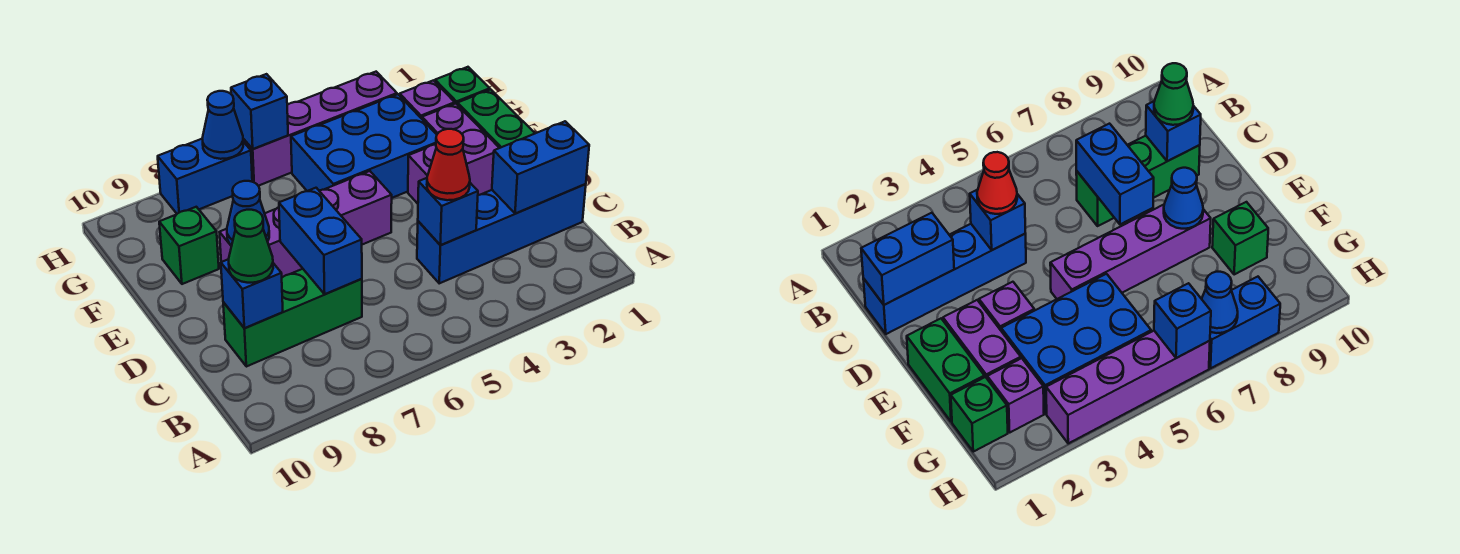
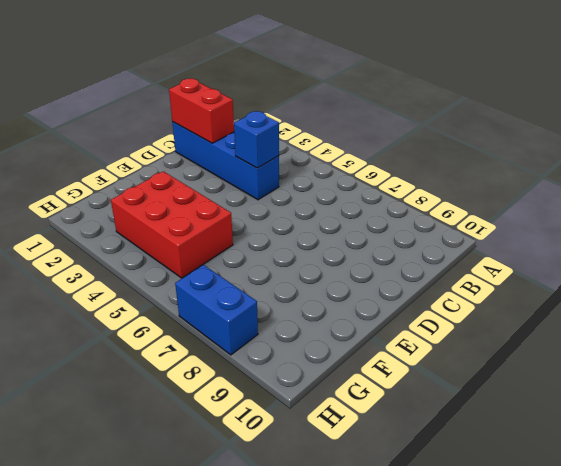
red brick C1:C2 level 2 -> blue brick C1:C2 level 2
red brick F3:G5 level 1 -> blue brick F3:G5 level 1
none -> green brick C7:C9 level 1
none -> green brick E1:F1 level 1
none -> purple brick E2:F2 level 1

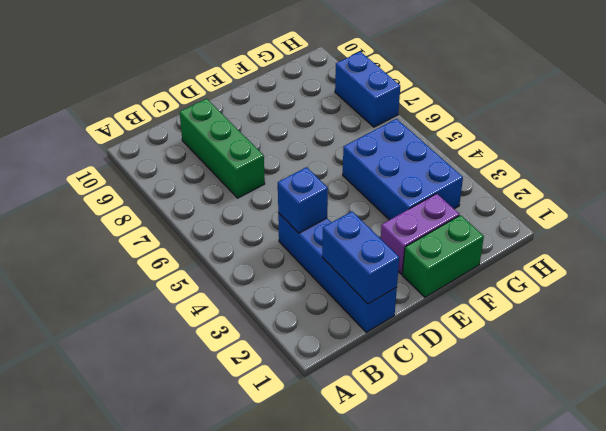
none -> purple brick E3 level 1
none -> purple brick E5:E8 level 1
none -> green brick F9 level 1

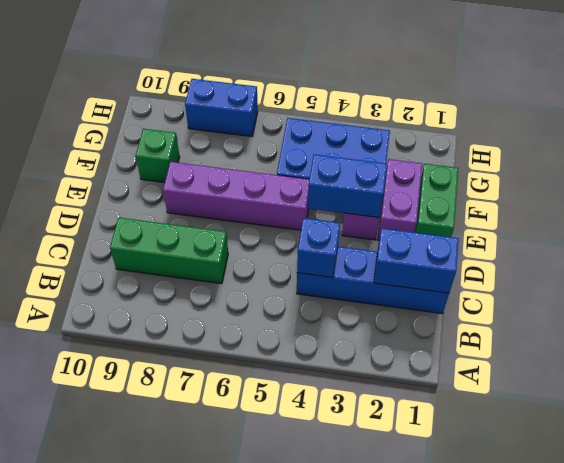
blue brick E3:E4 level 2 -> blue brick C7:D7 level 2
none -> green brick G1 level 1
none -> purple brick G2 level 1
none -> purple brick H3:H6 level 1

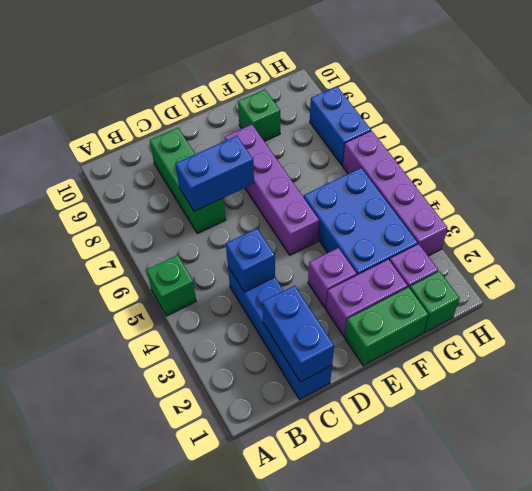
green brick A5 level 1 -> none
none -> blue brick C9 level 2
none -> blue cone E8 level 2
none -> blue brick H6 level 2

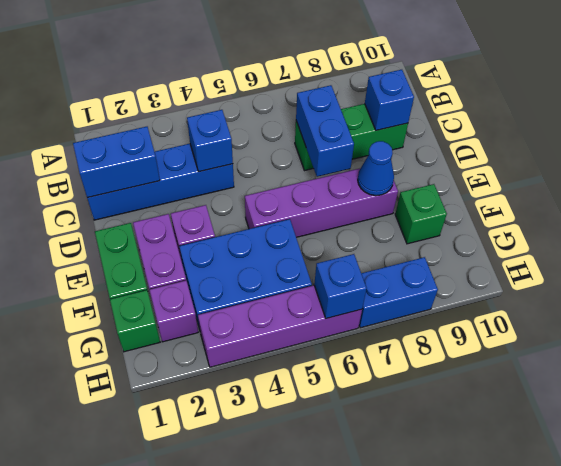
none -> blue cone H7 level 2
none -> red cone C4 level 3
none -> green cone C9 level 3

